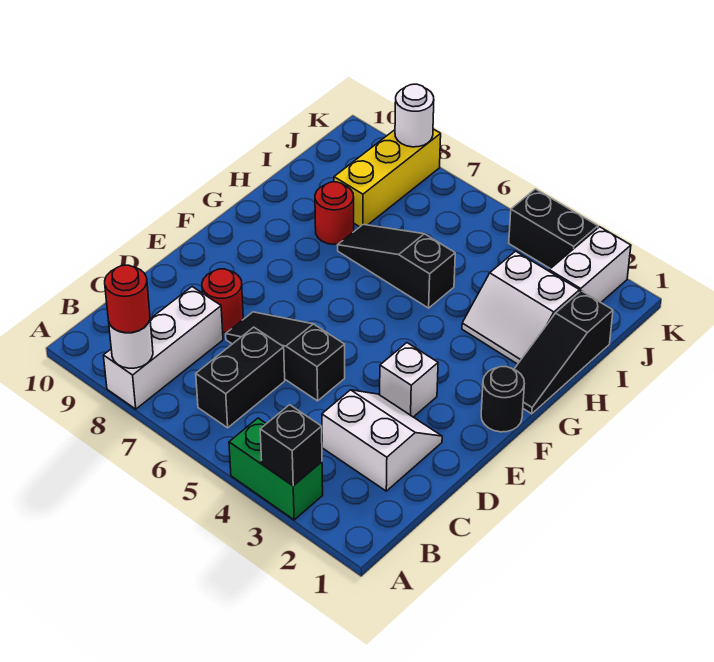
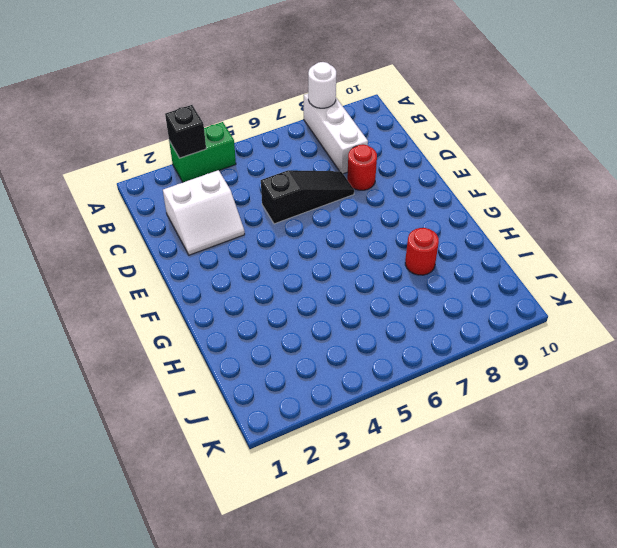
none -> black brick B6:C6 level 1
none -> white brick E3 level 1
none -> black round brick F1 level 1

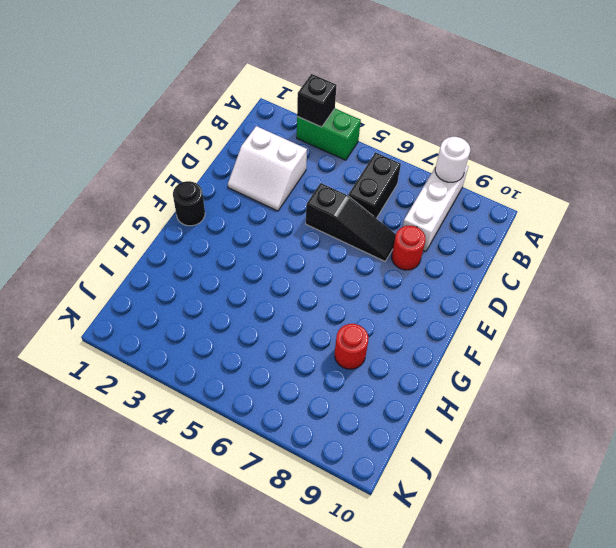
none -> white brick E3 level 1
none -> black slope G1:I1 level 1 top I
none -> white slope H2:I3 level 1 top I

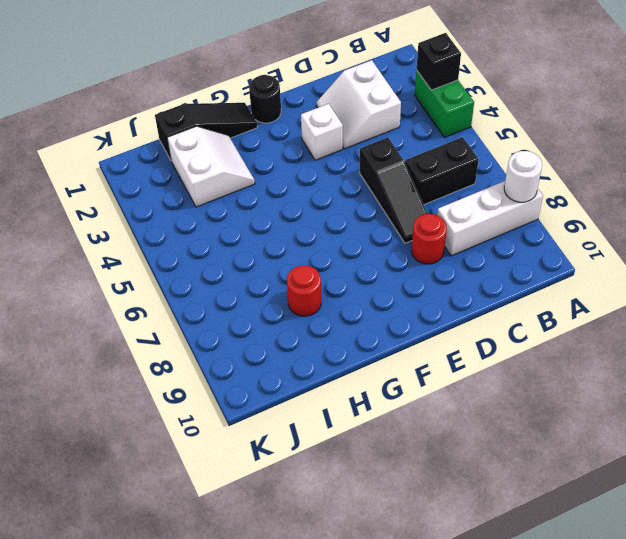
none -> black slope H5:H7 level 1 top 5
none -> yellow brick I8:K8 level 1
none -> white brick J2:K2 level 1

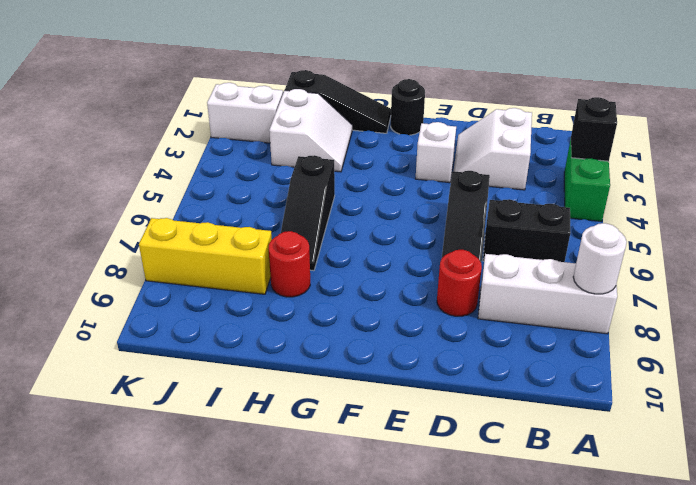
none -> black brick K3:K4 level 1
none -> white round brick K8 level 2
none -> red round brick A8 level 3

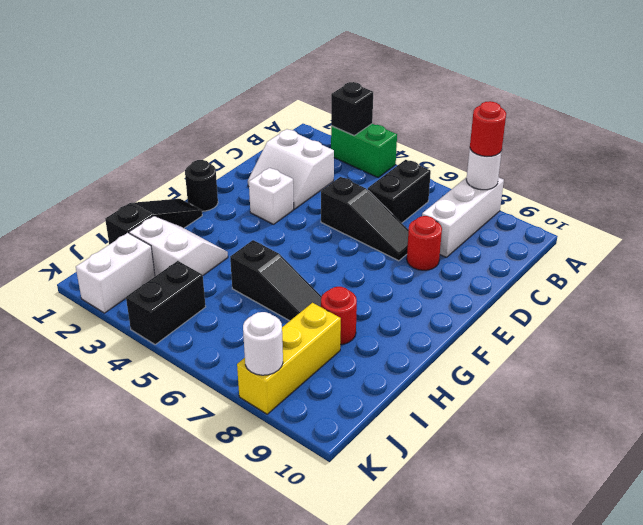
black brick J4:K4 level 1 -> black brick K3:K4 level 1

